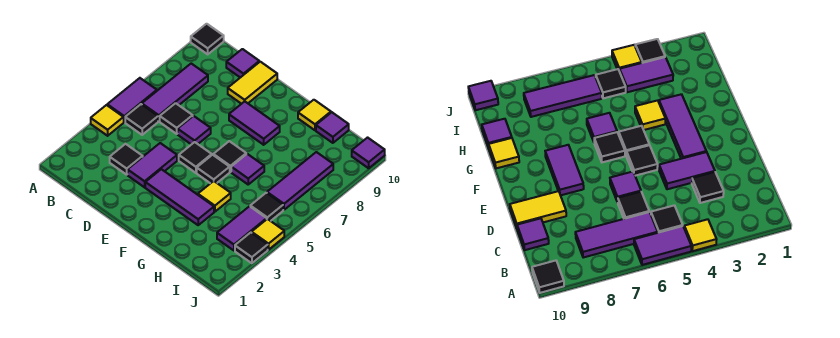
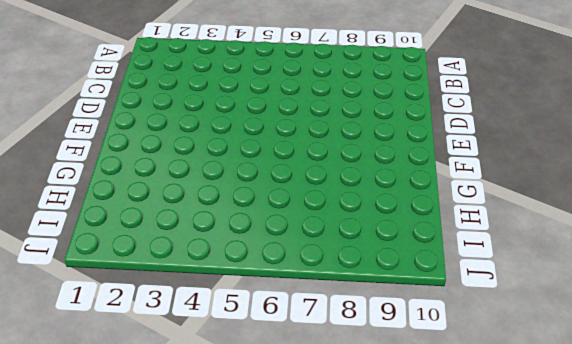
none -> yellow tile A4 level 1
none -> purple tile A5:A6 level 1
none -> black tile A10 level 1

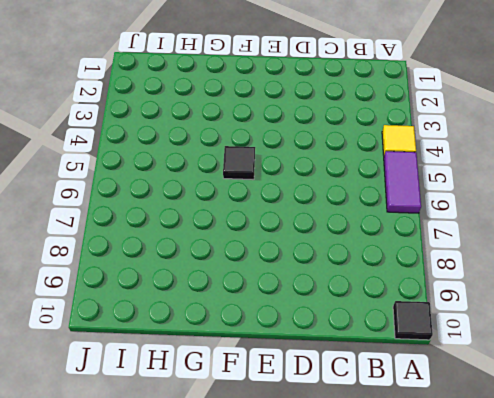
none -> black tile B5 level 1
none -> purple tile B6:B8 level 1
none -> black tile C3 level 1

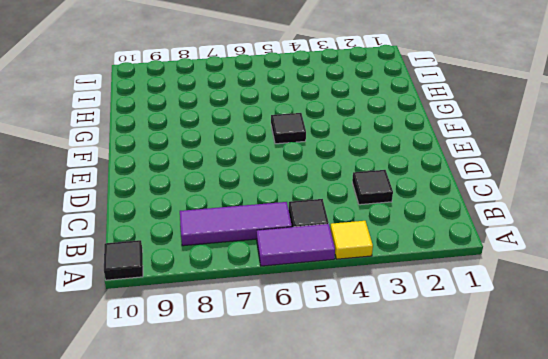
none -> black tile C6 level 1
none -> purple tile C10 level 1
none -> purple tile D3:D4 level 1

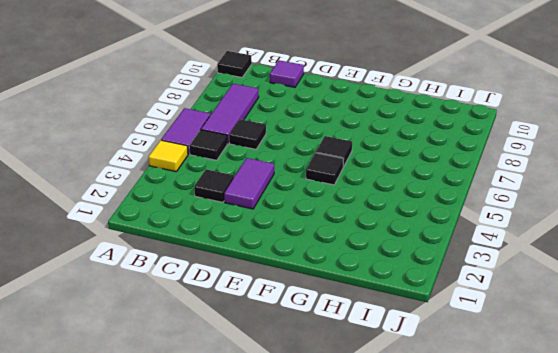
none -> purple tile D6 level 1
none -> yellow tile D9:D10 level 1
none -> purple tile E3:G3 level 1

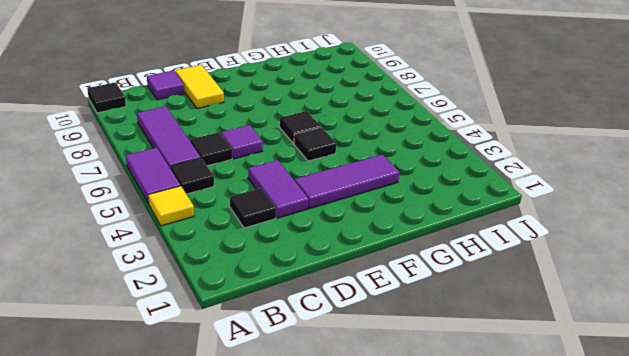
none -> black tile E5 level 1
none -> purple tile E8:F8 level 1
none -> yellow tile G4 level 1

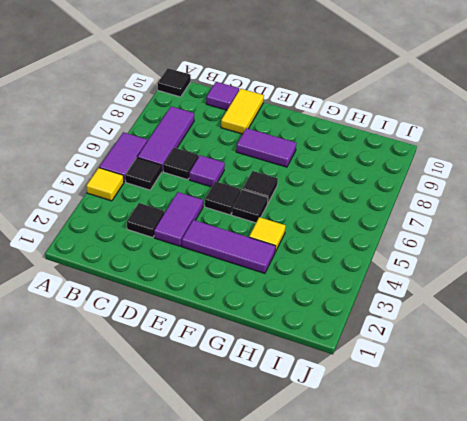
none -> purple tile G6 level 1
none -> yellow tile G10 level 1
none -> purple tile H10 level 1

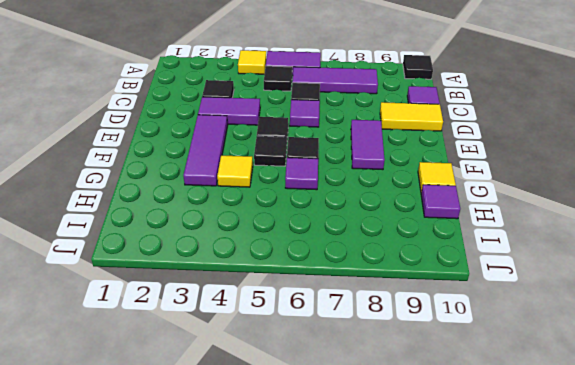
none -> purple tile I3:I4 level 1
none -> black tile I5 level 1
none -> purple tile I6:I8 level 1

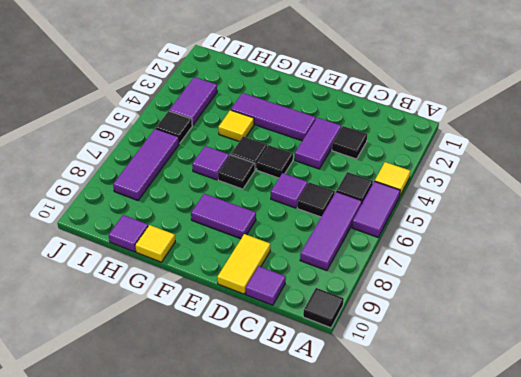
none -> black tile J3 level 1
none -> yellow tile J4 level 1
none -> purple tile J10 level 1

